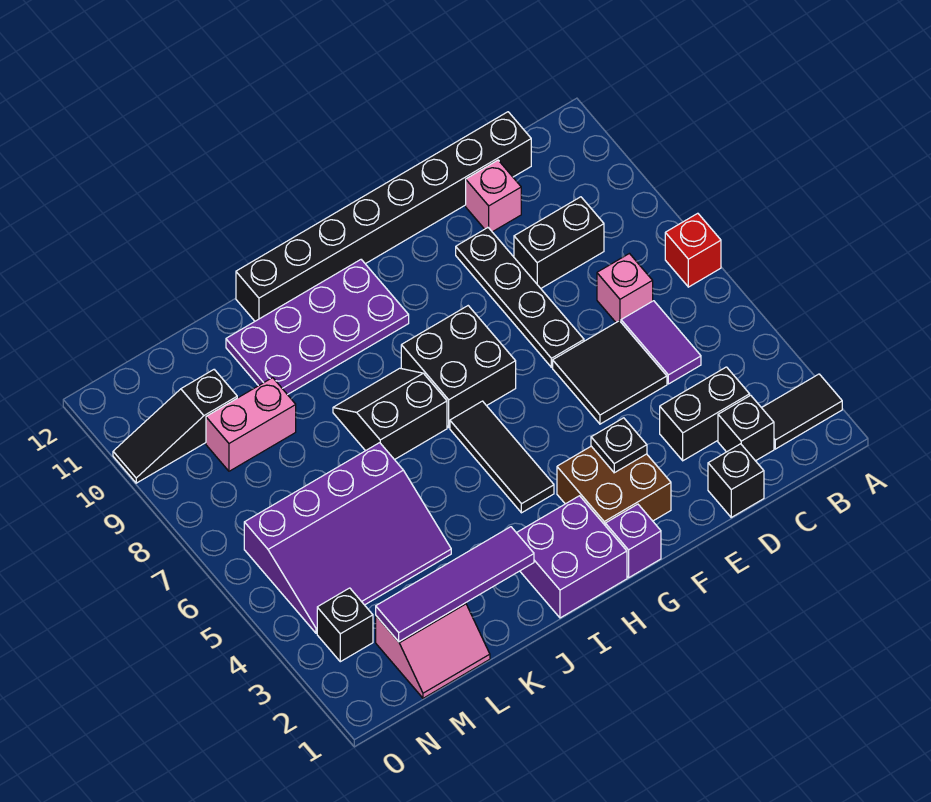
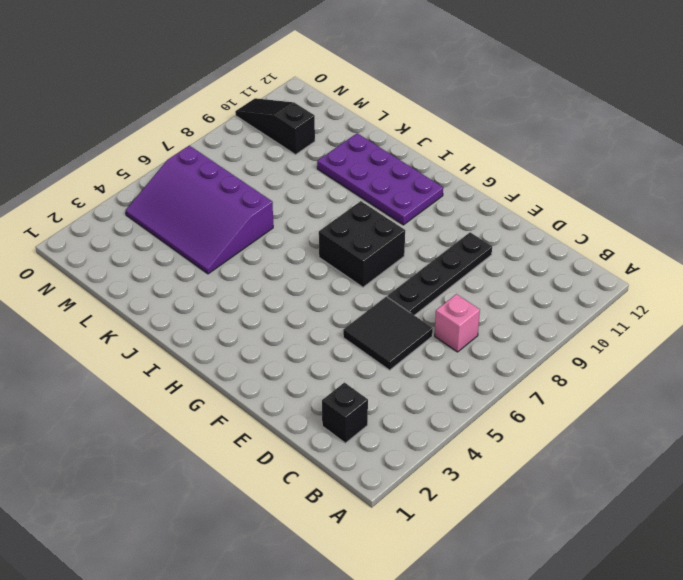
none -> black tile A2:B2 level 1
none -> red brick A7 level 1
none -> black brick C3:D3 level 1

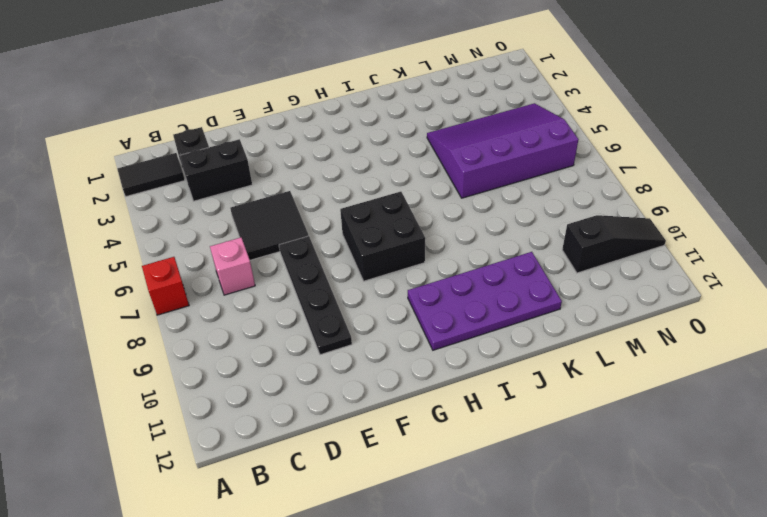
none -> purple tile C5:C6 level 1
none -> black brick C9:D9 level 1
none -> black brick C12:J12 level 1

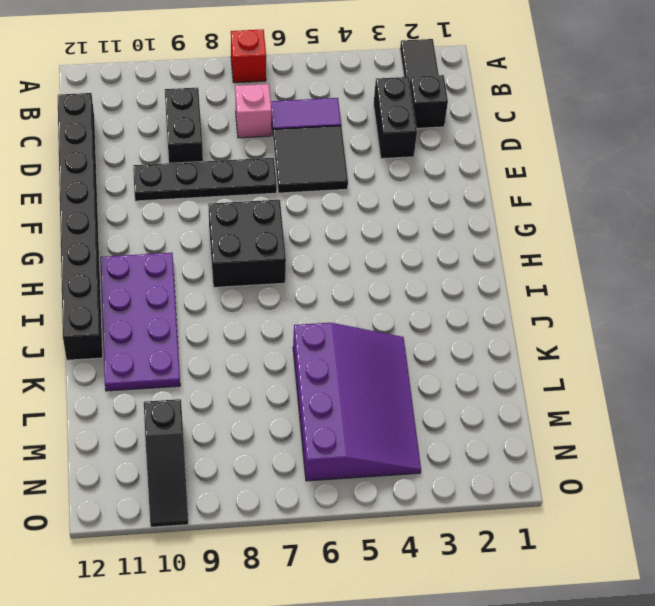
none -> black brick D1 level 1
none -> pink brick D11 level 1
none -> brown brick F2:G3 level 1

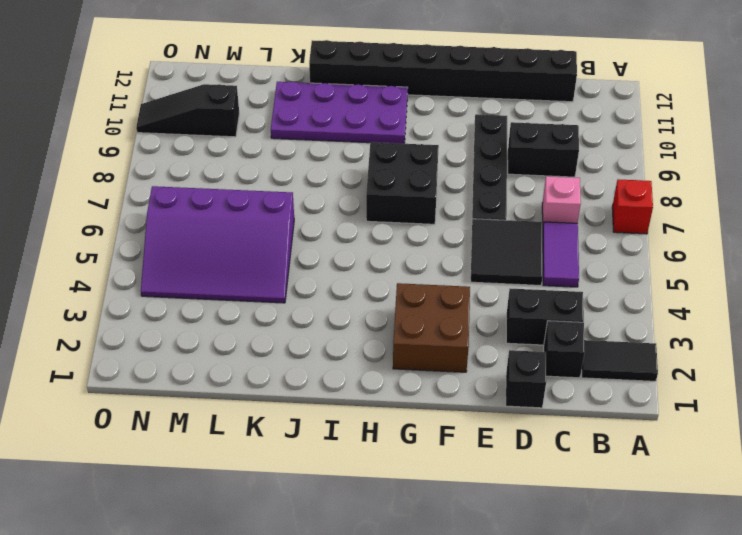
none -> pink brick D11 level 1
none -> purple brick G1 level 1
none -> purple brick H1:I2 level 1

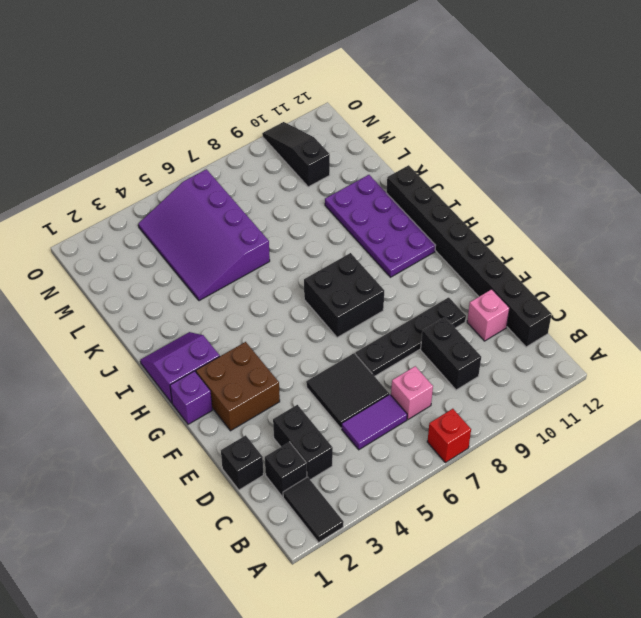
purple slope H1:I2 level 1 top H -> purple brick H1:I2 level 1
none -> black tile H4:H6 level 1
none -> black slope I7:J8 level 1 top 7
none -> pink slope L1:M2 level 1 top 2

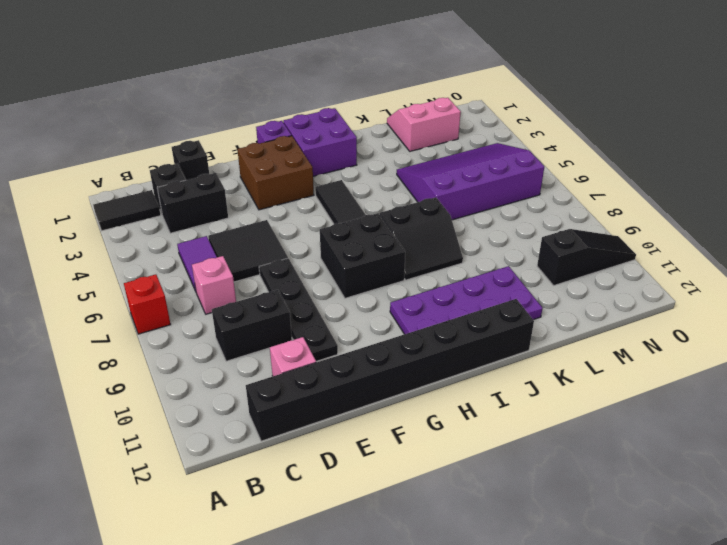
none -> pink brick L9:M9 level 1
none -> black brick N3 level 1
none -> black plate F3 level 2

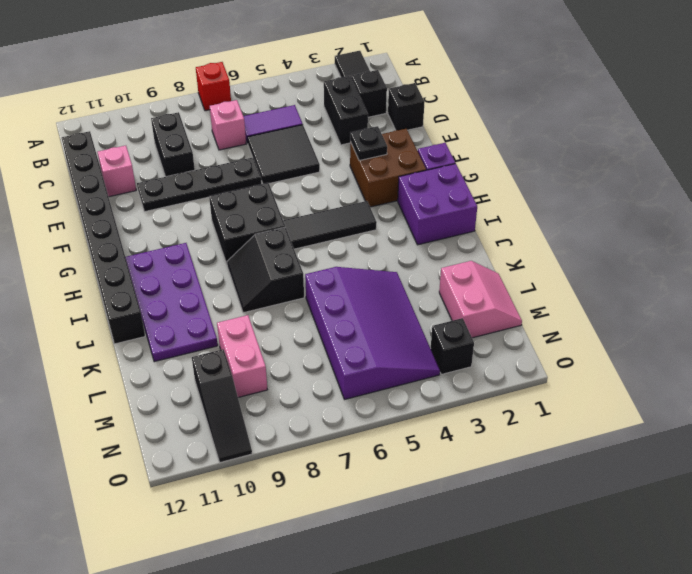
none -> purple tile J2:M2 level 2

